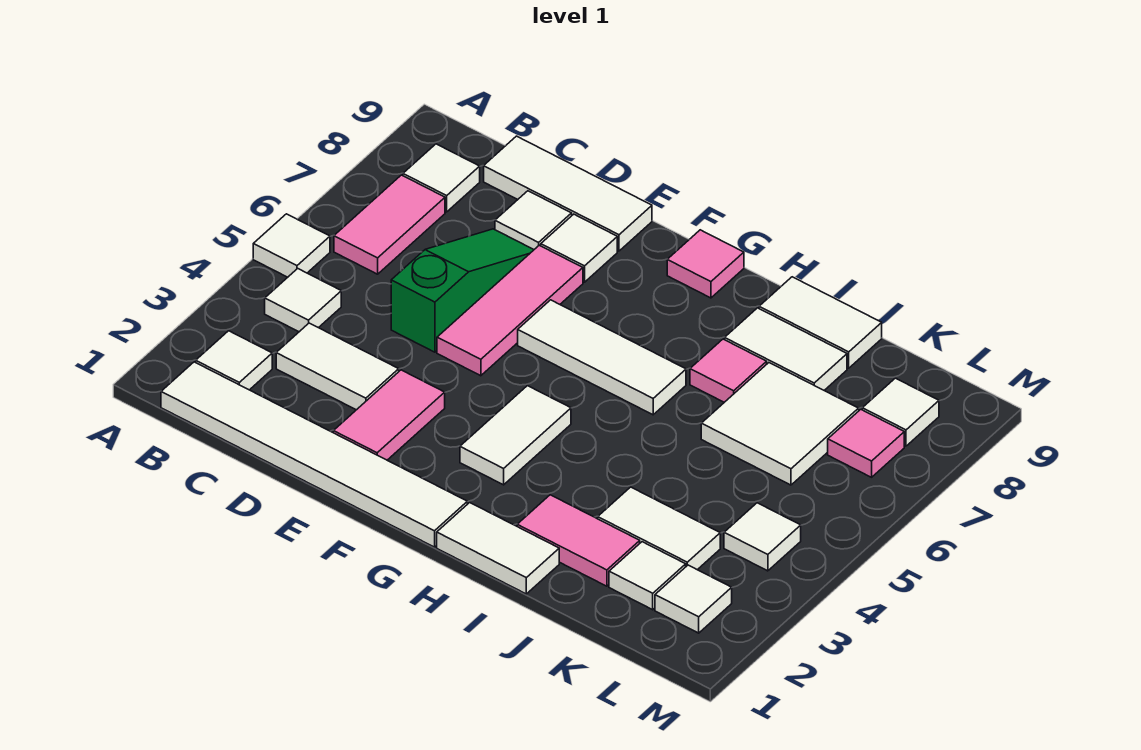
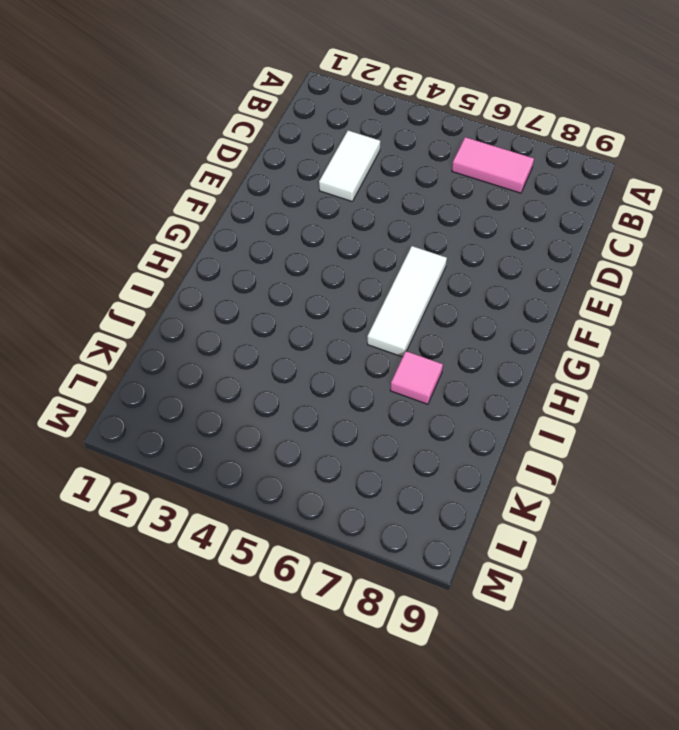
none -> white tile A5 level 1
none -> white tile B1:G1 level 1
none -> white tile B2 level 1

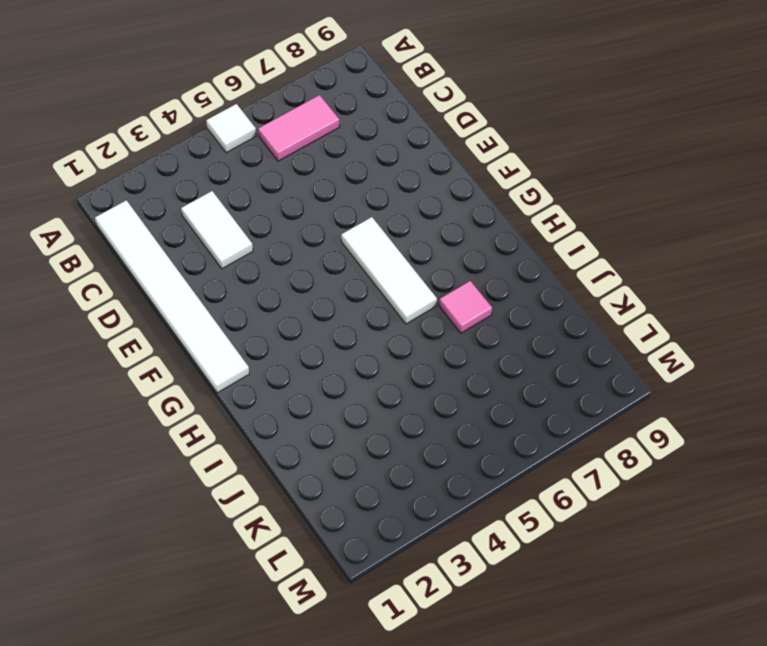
none -> white tile B2 level 1
none -> white tile B4 level 1
none -> white tile B8 level 1

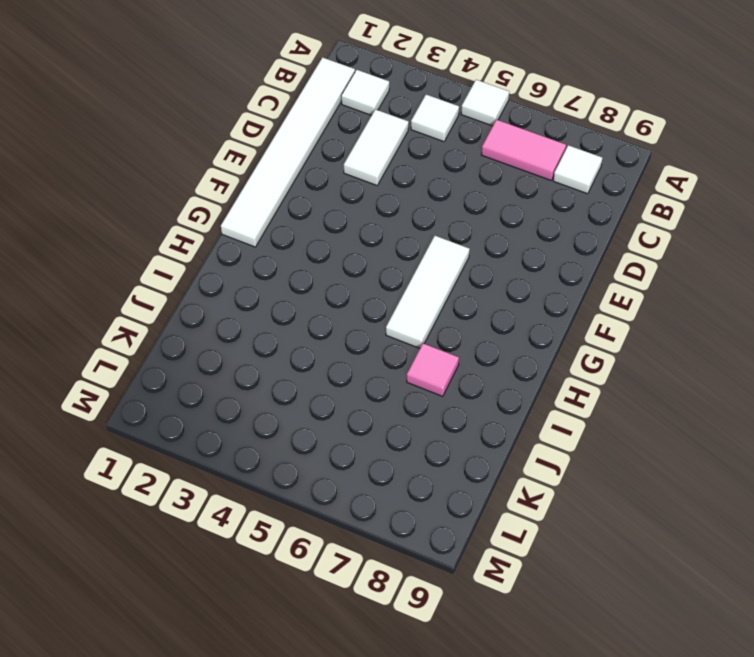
none -> white tile C9:E9 level 1
none -> green slope D5:D7 level 1 top 5
none -> white tile D8 level 1

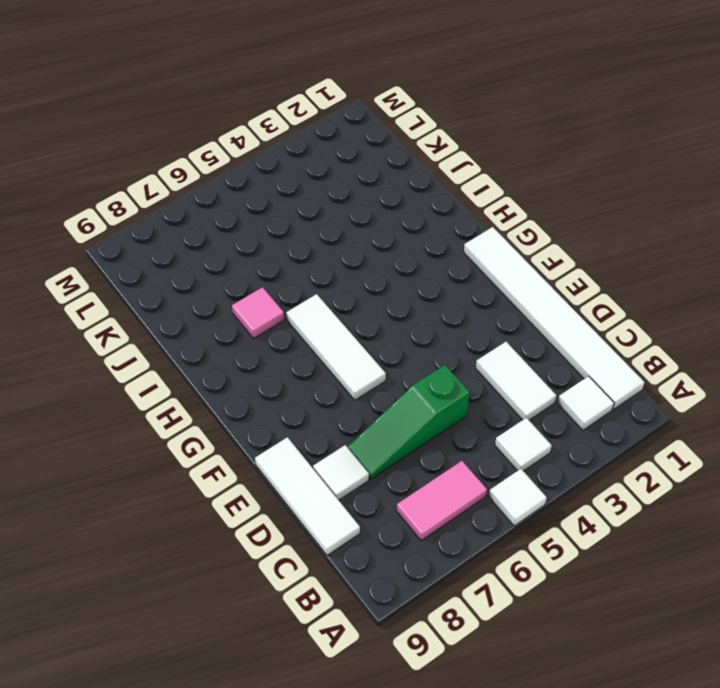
none -> white tile B8 level 1
none -> pink tile E2:E3 level 1
none -> pink tile E5:E7 level 1

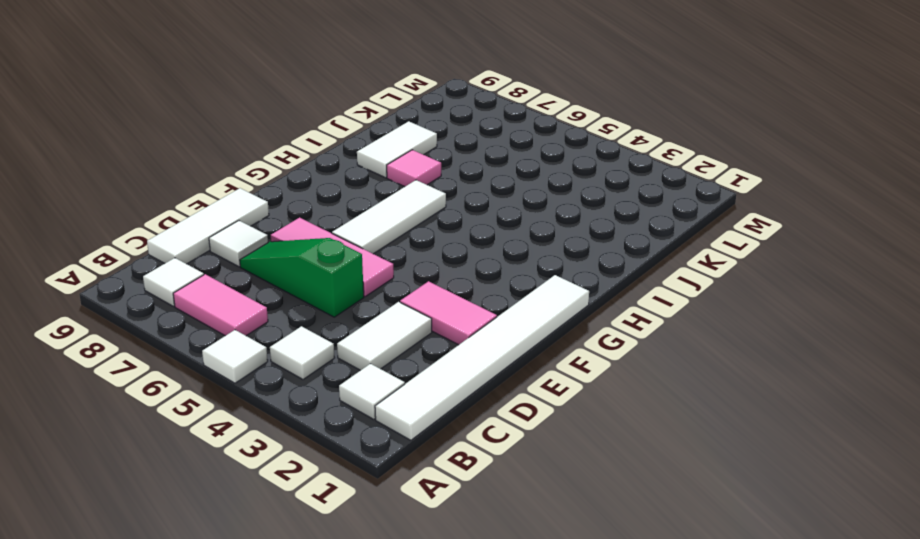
none -> white tile E8 level 1
none -> white tile G3:G4 level 1
none -> pink tile G9 level 1

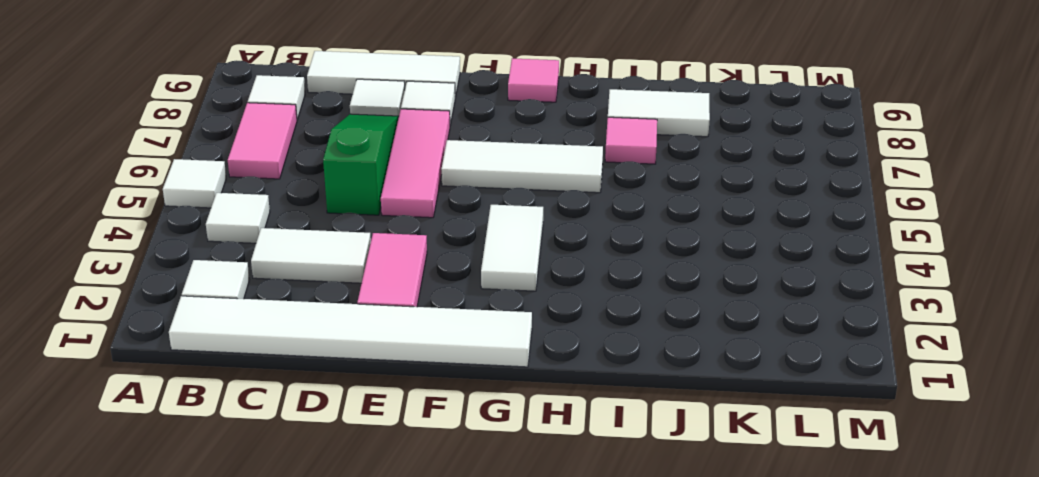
none -> white tile H1:I1 level 1
none -> pink tile I2:J2 level 1
none -> white tile I9:J9 level 1

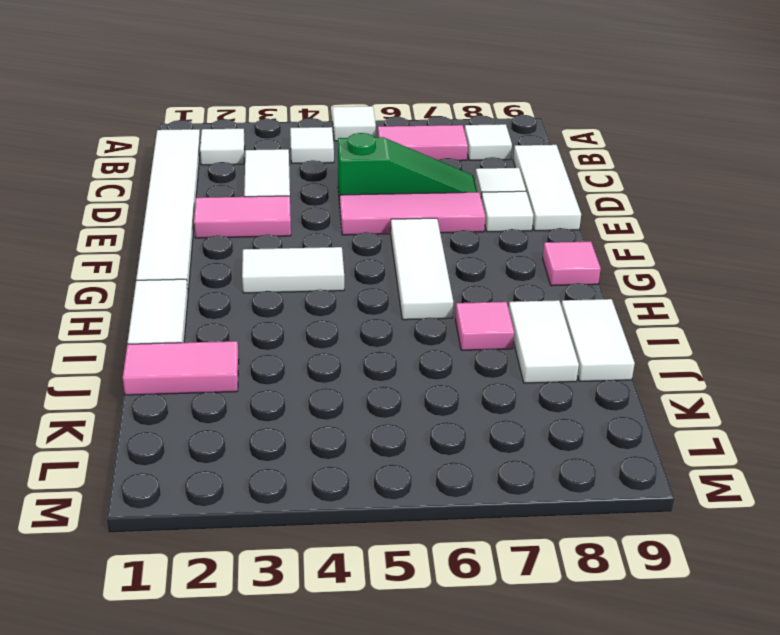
pink tile J1:J2 level 1 -> pink tile I2:J2 level 1
none -> white tile J3:K3 level 1
none -> white tile J6:K7 level 1
none -> white tile K2 level 1

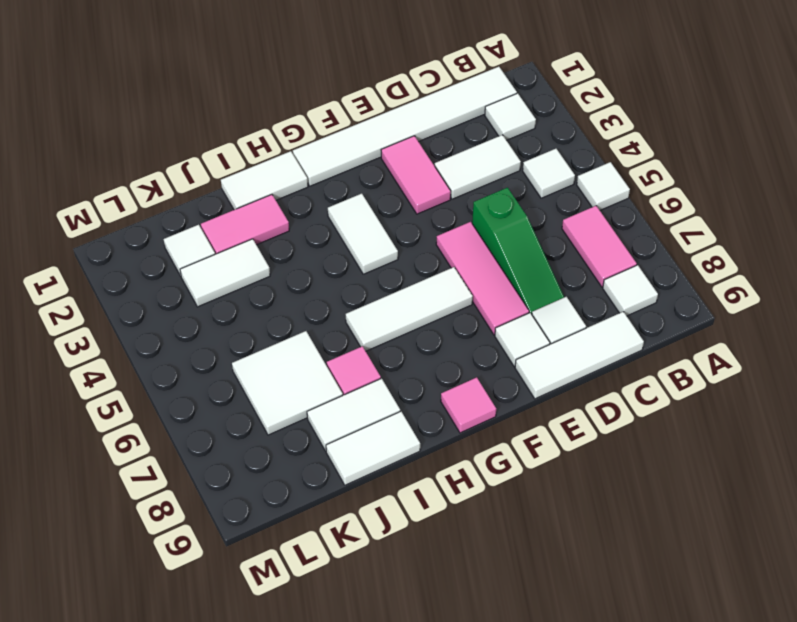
none -> white tile L2 level 1
none -> white tile L4 level 1
none -> pink tile L7 level 1

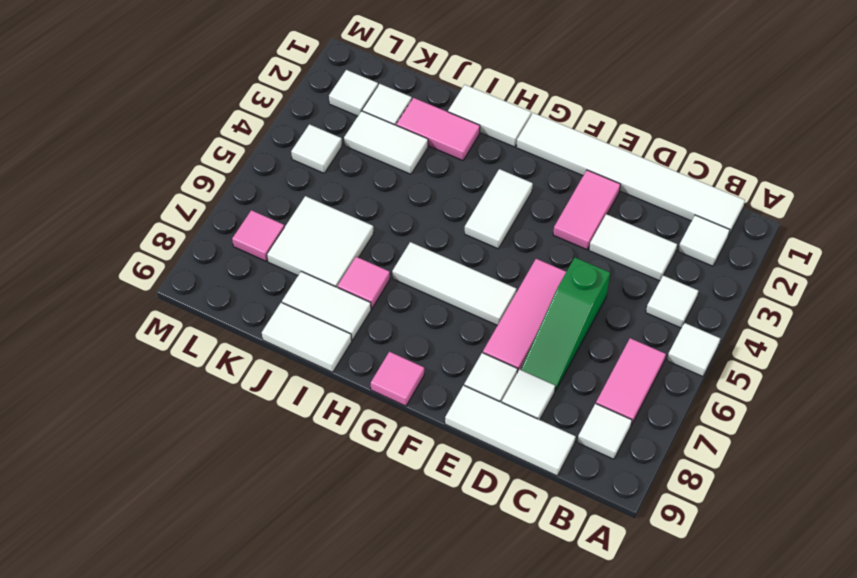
none -> white tile L8 level 1

